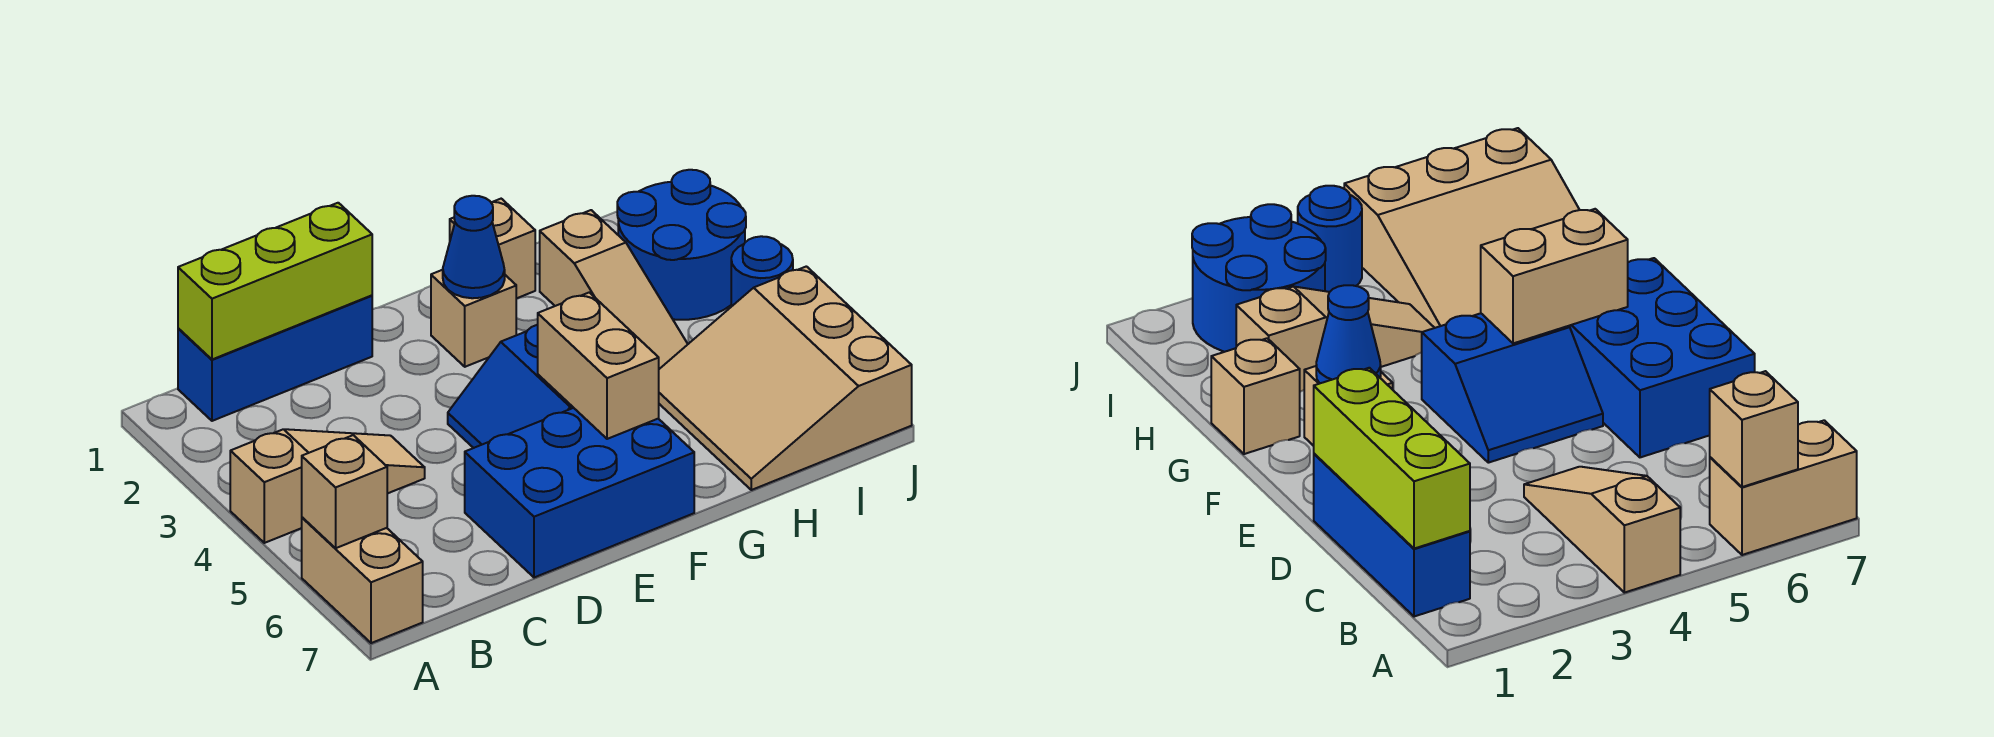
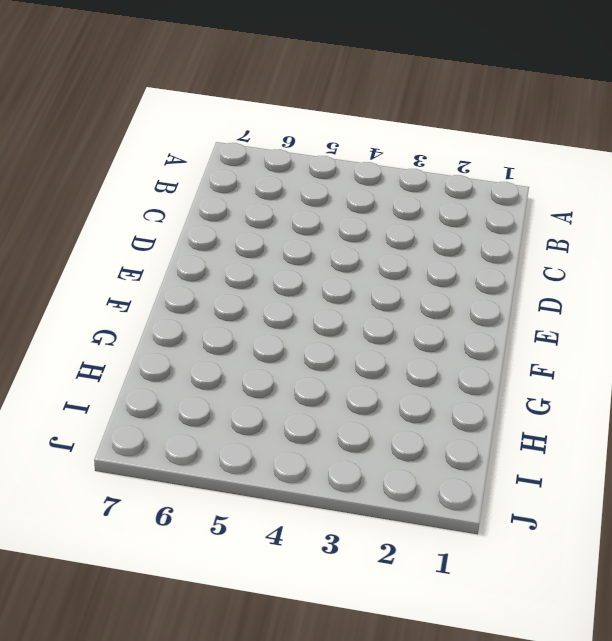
none -> tan slope A4:C4 level 1 top A
none -> tan brick A6:A7 level 1
none -> blue brick B1:D1 level 1

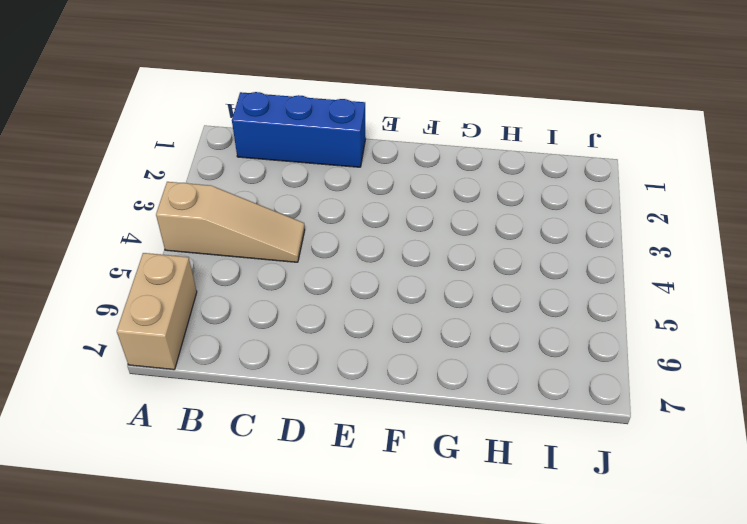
none -> blue brick D6:F7 level 1
none -> blue slope E4:F5 level 1 top F
none -> tan brick F2 level 1

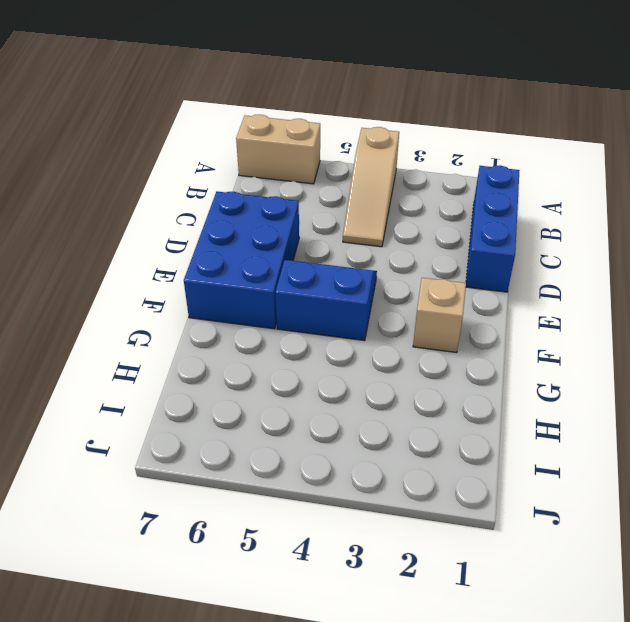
none -> tan brick G1 level 1
none -> tan slope H2:H4 level 1 top 2
none -> tan slope H5:J7 level 1 top J

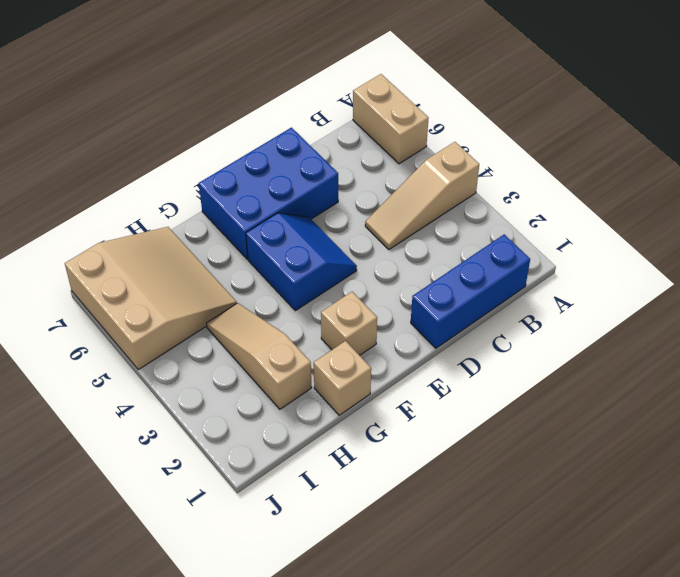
none -> blue round brick I2:J3 level 1
none -> blue round brick J4 level 1
none -> tan brick A6 level 2

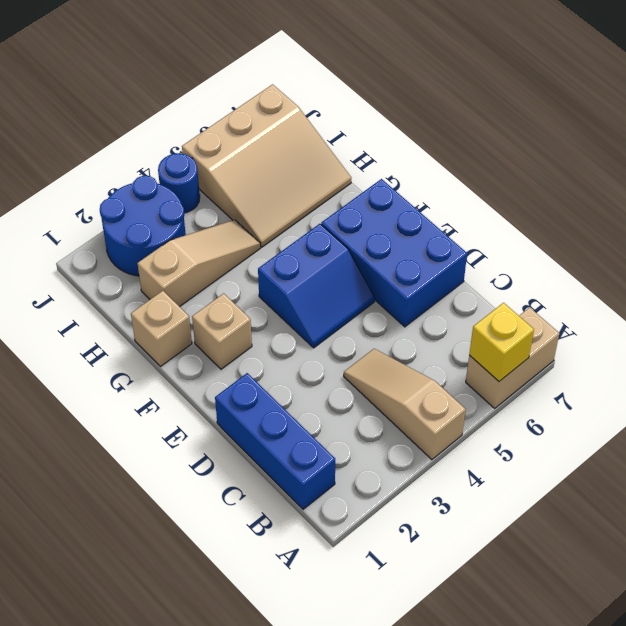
yellow brick A6 level 2 -> tan brick A6 level 2
none -> lime brick B1:D1 level 2
none -> blue cone F2 level 2
none -> tan brick F5:F6 level 2

